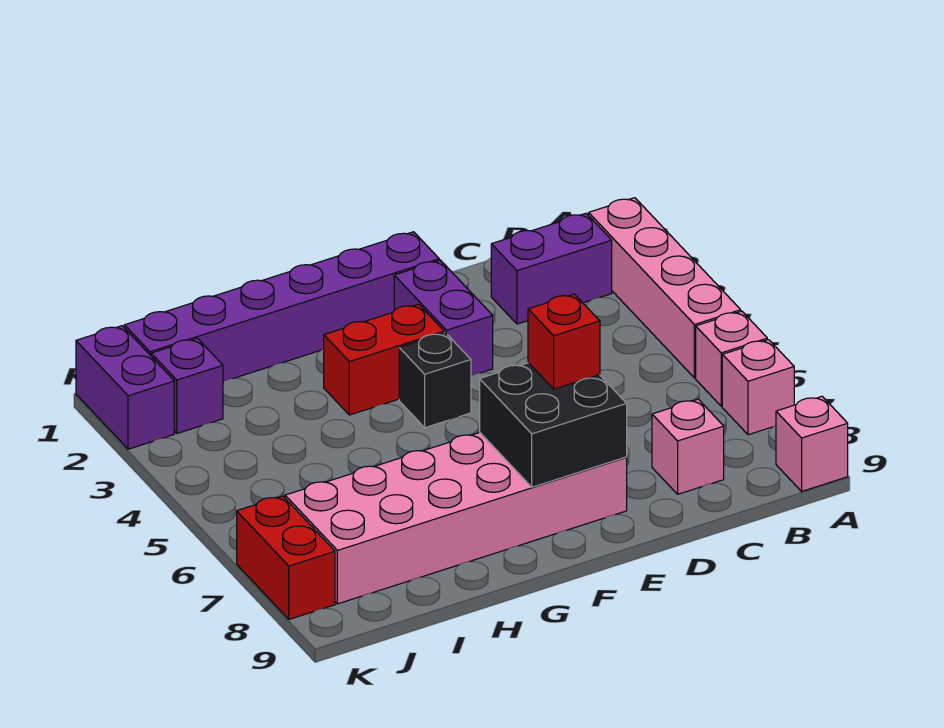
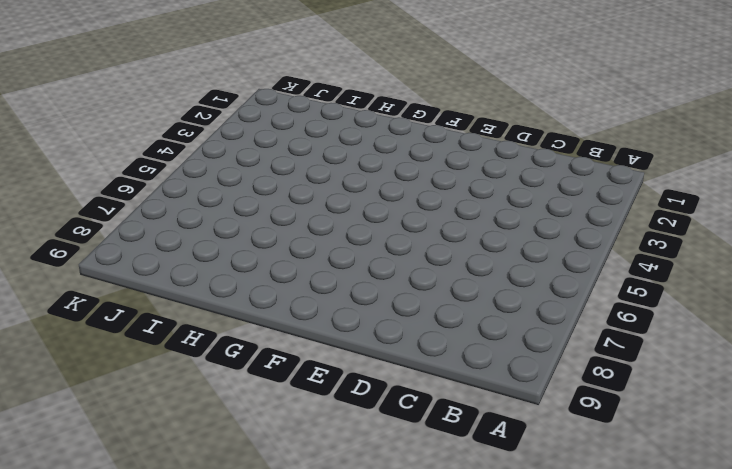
none -> pink brick A2:A5 level 1
none -> pink brick A6 level 1
none -> pink brick A7 level 1

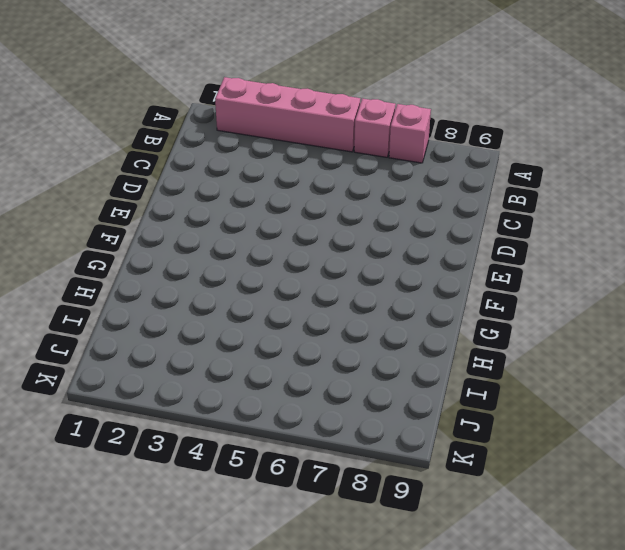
none -> pink brick A9 level 1
none -> purple brick B2:C2 level 1
none -> pink brick C8 level 1

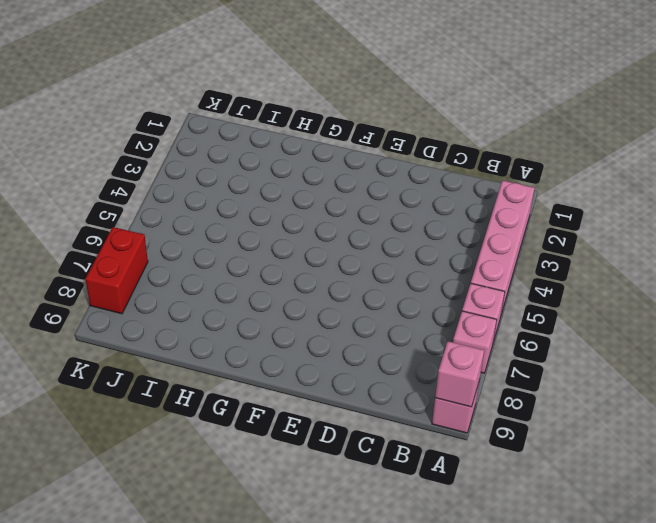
pink brick A9 level 2 -> pink brick C8 level 1
none -> purple brick B2:C2 level 1
none -> purple brick E1:J1 level 1
none -> purple brick E2:E3 level 1

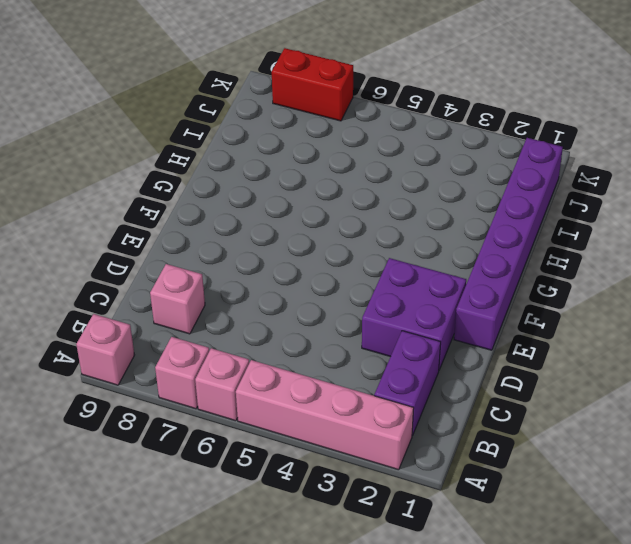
purple brick D2:E3 level 1 -> purple brick E2:E3 level 1
none -> pink brick E7:J8 level 1
none -> red brick F3:G3 level 1
none -> black brick F4 level 1

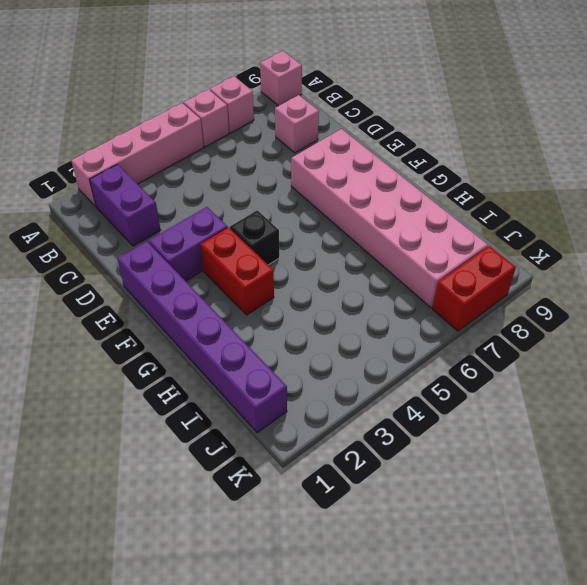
none -> purple brick J2 level 1
none -> purple brick K1:K2 level 1
none -> black brick E7:F8 level 2

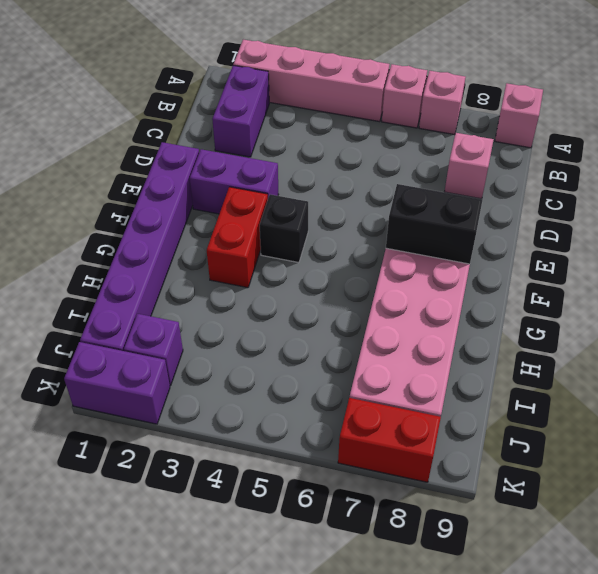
black brick F7:F8 level 2 -> black brick E7:F8 level 2
none -> red brick E7 level 3

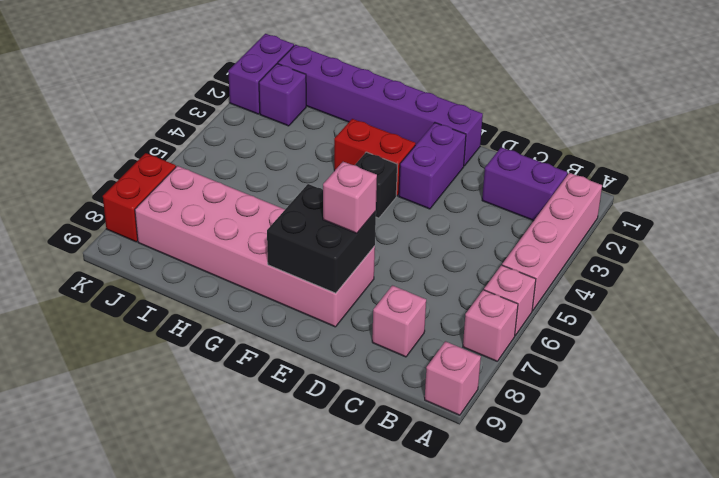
pink brick E7 level 3 -> red brick E7 level 3

